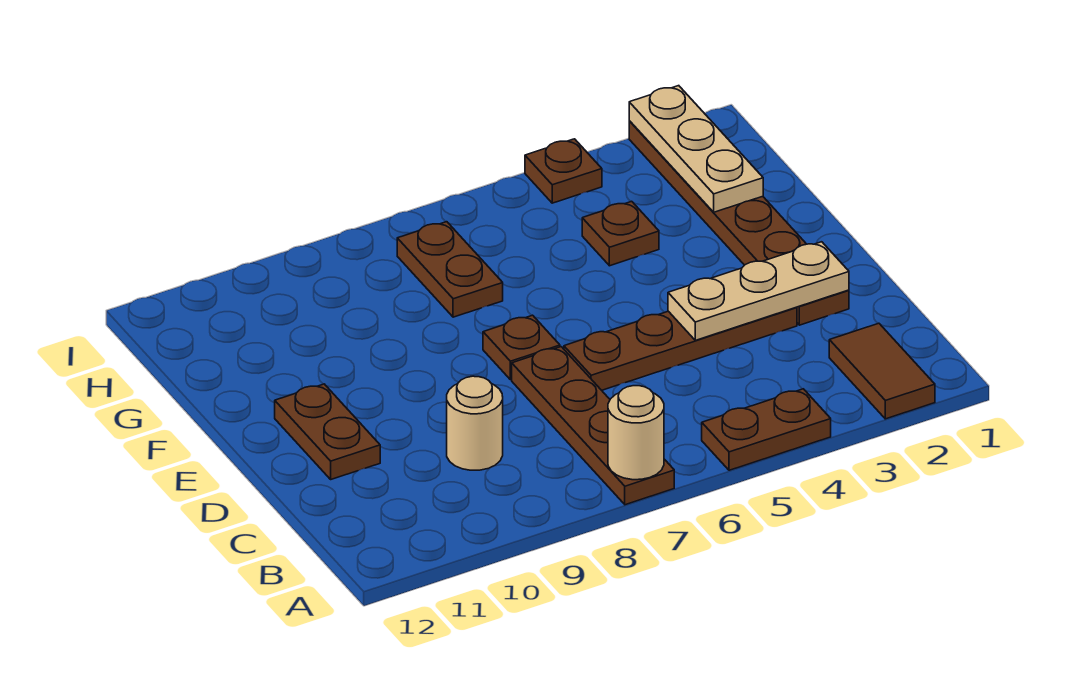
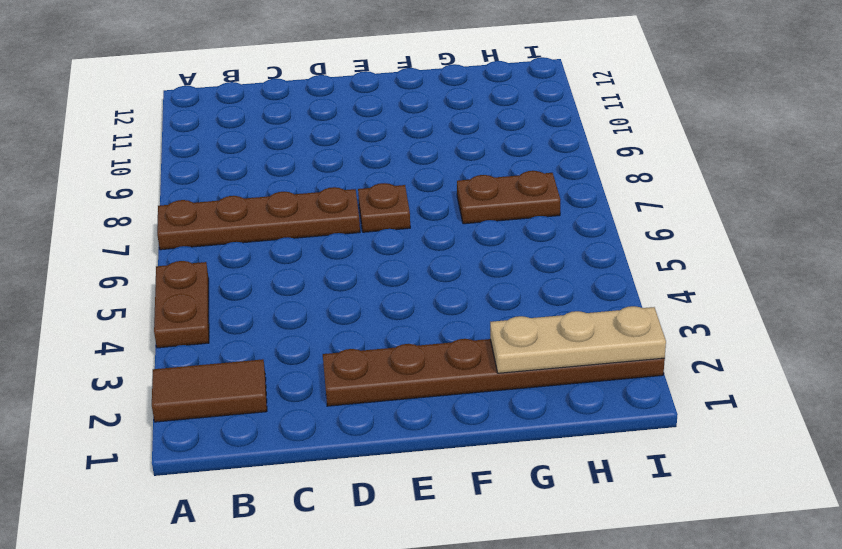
none -> tan round brick C9 level 1
none -> brown plate D3:D6 level 1
none -> brown plate D11:E11 level 1

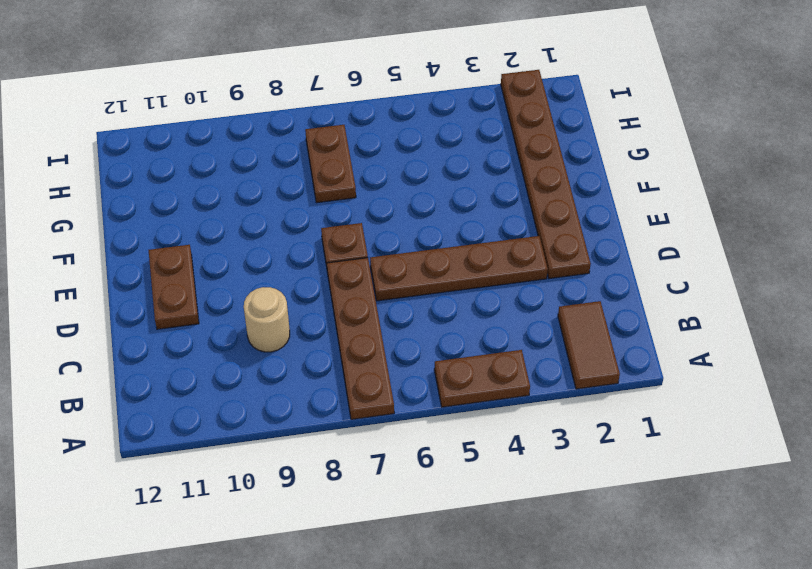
none -> brown plate G4 level 1
none -> brown plate I4 level 1
none -> tan round brick A7 level 2

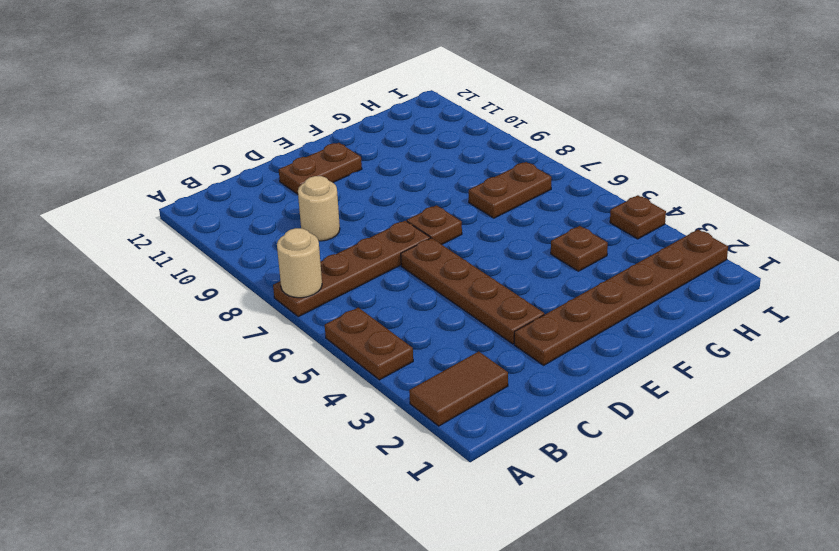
none -> tan plate D2:D4 level 2
none -> tan plate G2:I2 level 2

